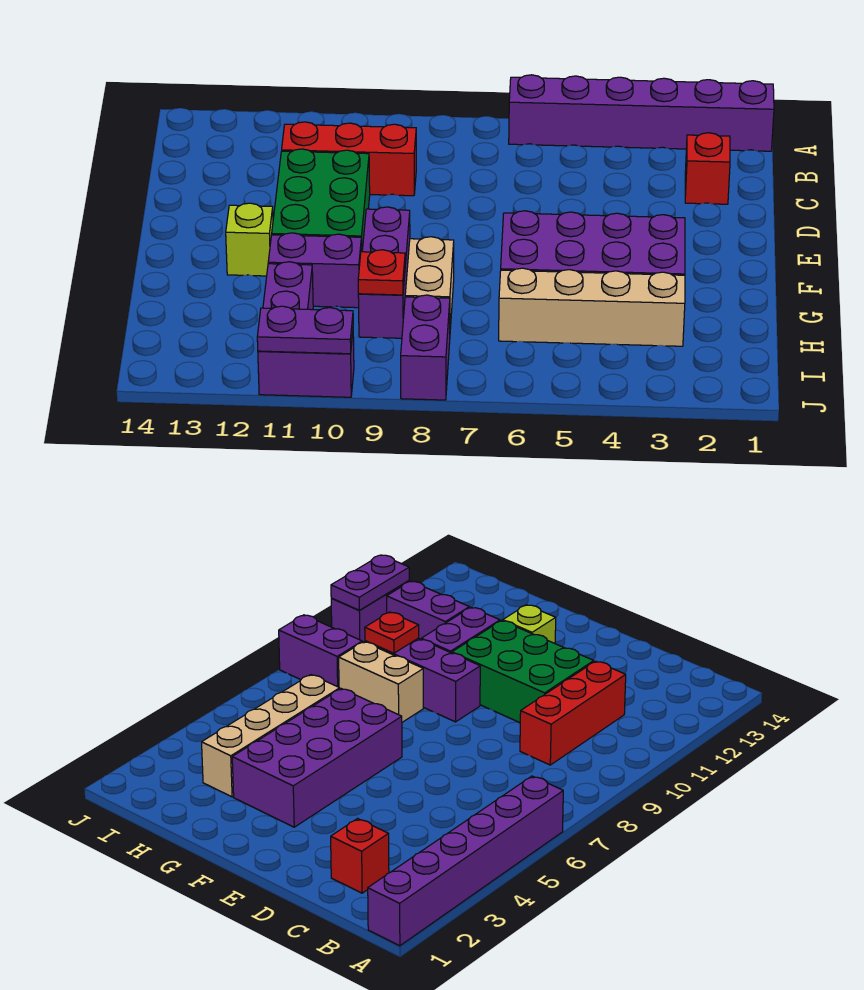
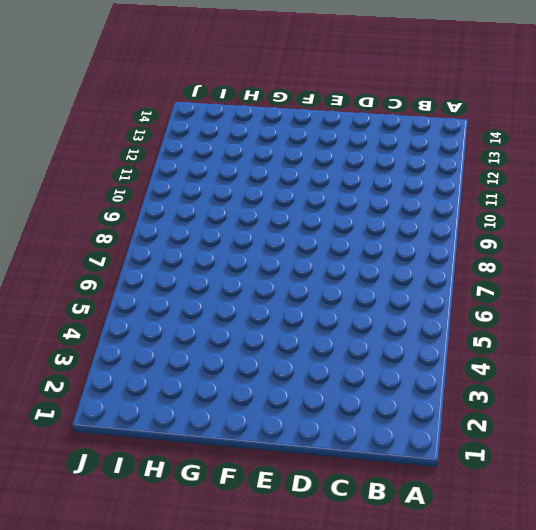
none -> purple brick A1:A6 level 1
none -> red brick C2 level 1
none -> red brick C9:C11 level 1

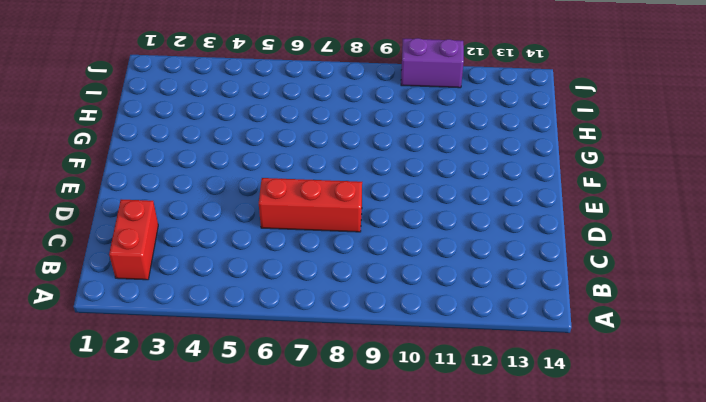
red brick B2:C2 level 1 -> red brick C2 level 1
red brick D6:D8 level 1 -> red brick C9:C11 level 1
none -> purple brick A1:A6 level 1
none -> green brick D10:F11 level 1
none -> purple brick F3:G6 level 1

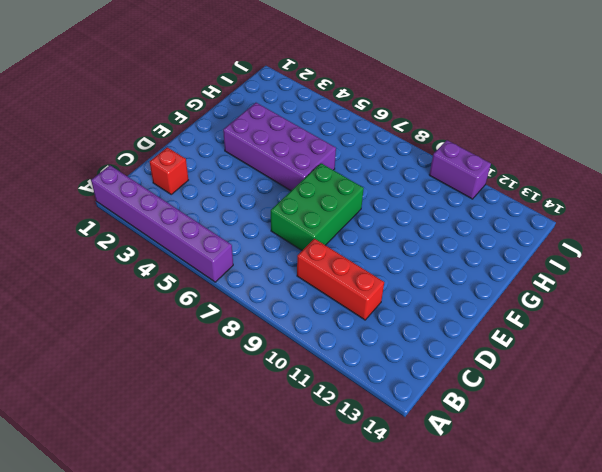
green brick D7:F8 level 1 -> green brick D10:F11 level 1
none -> purple brick F9:H9 level 1
none -> lime brick F12 level 1
none -> tan brick G8:H8 level 1

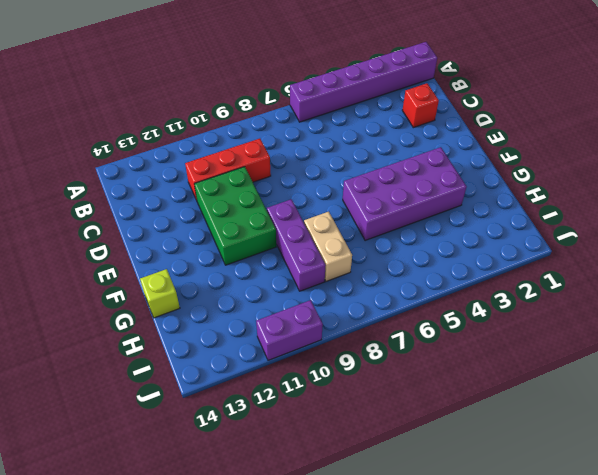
lime brick G14 level 1 -> lime brick F12 level 1
none -> purple brick G10:G11 level 1
none -> tan brick H3:H6 level 1
none -> purple brick H11:I11 level 1

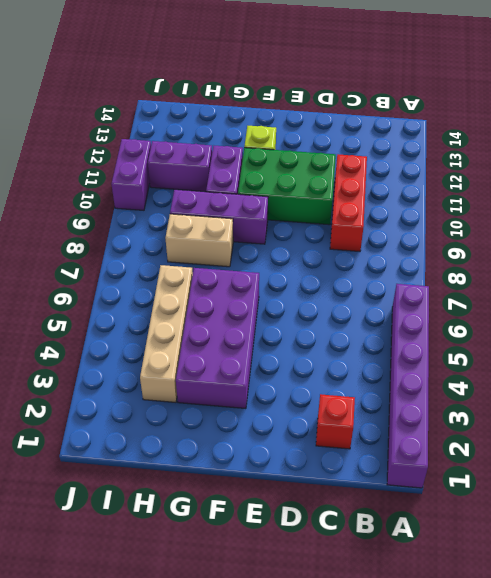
none -> purple brick I8:J8 level 1
none -> red plate H9 level 2
none -> purple plate J10:J11 level 2

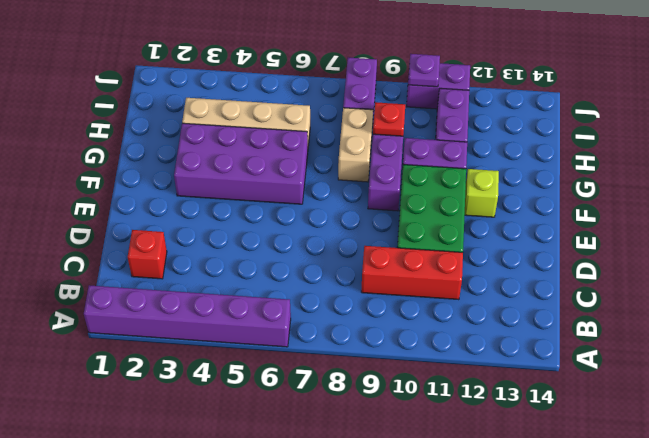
purple plate J10 level 2 -> purple plate J10:J11 level 2

